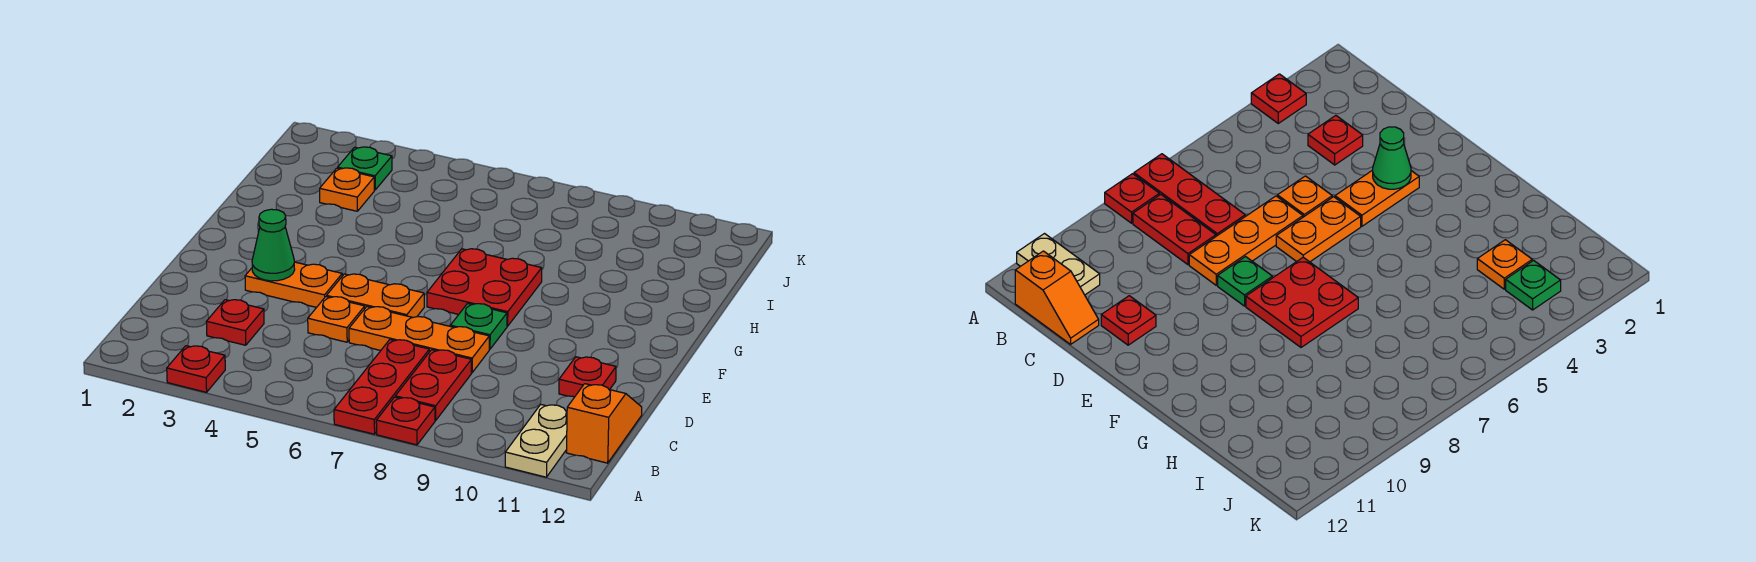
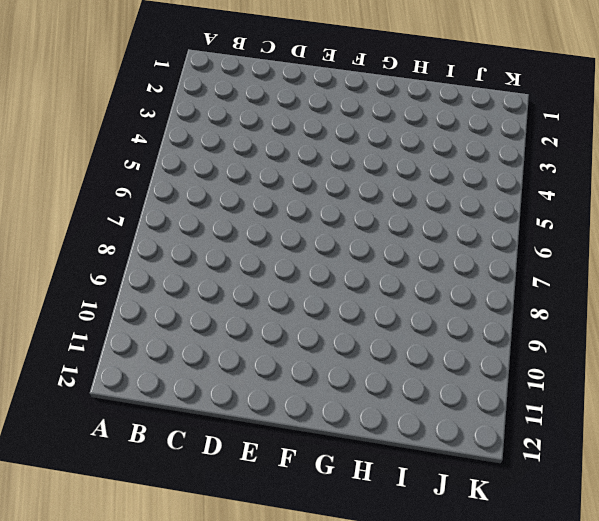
none -> red plate A3 level 1
none -> red plate A7:C7 level 1
none -> red plate A8 level 1

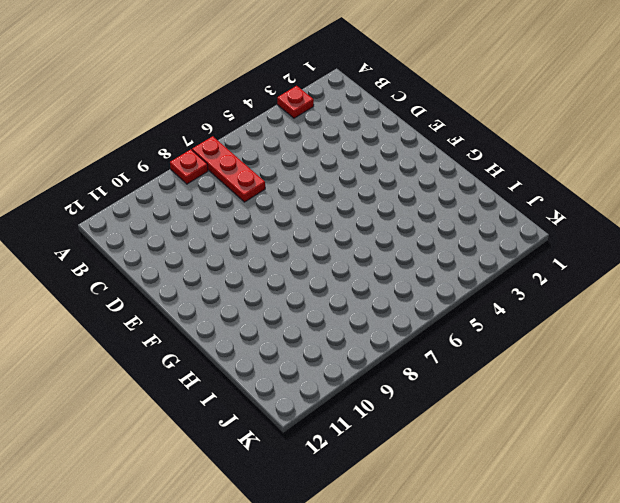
none -> tan plate A11:B11 level 1
none -> red plate B8:C8 level 1
none -> orange slope B12:C12 level 1 top B

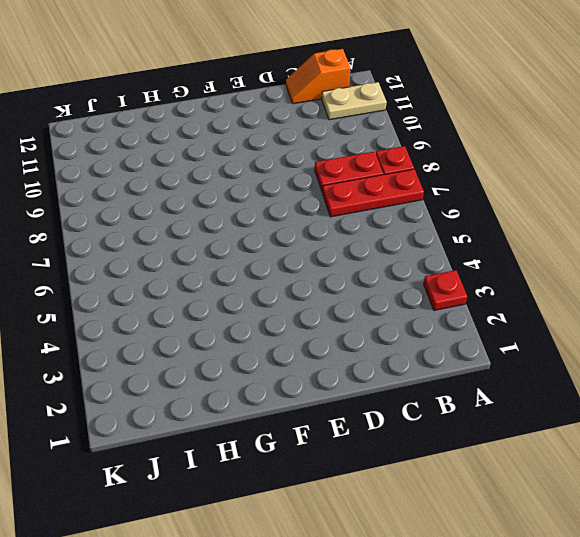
none -> red plate C3 level 1
none -> orange plate D5 level 1
none -> orange plate D6:D8 level 1

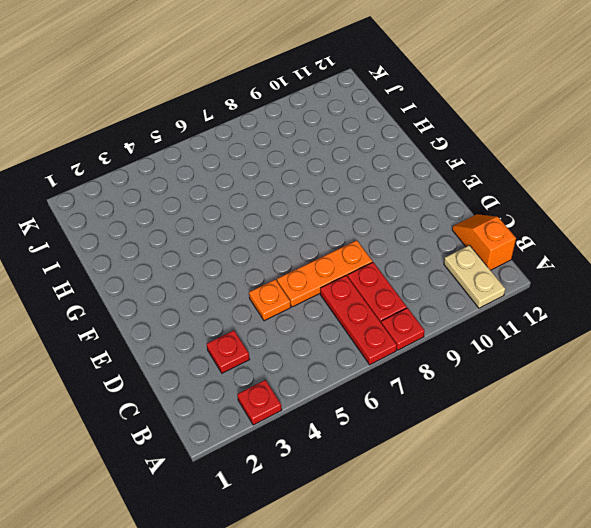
none -> red plate D11 level 1
none -> orange plate E3:E4 level 1
none -> orange plate E5:E6 level 1

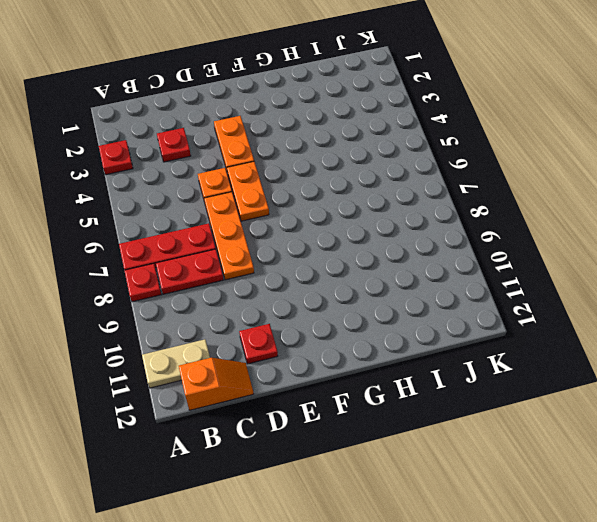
none -> green plate E8 level 1
none -> red plate F7:G8 level 1
none -> orange plate I3 level 1

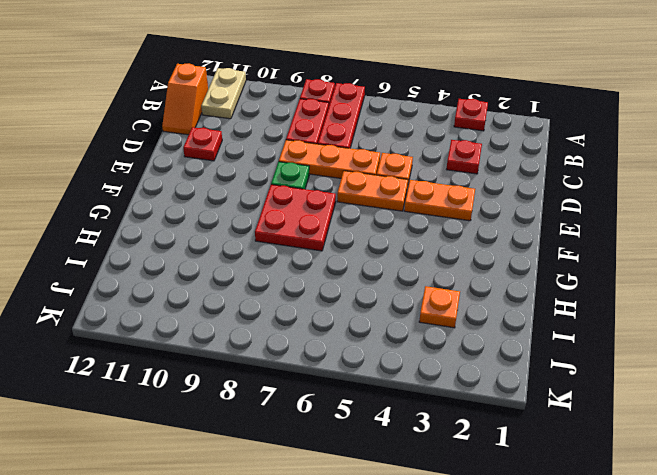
none -> green plate J3 level 1
none -> green cone E3 level 2

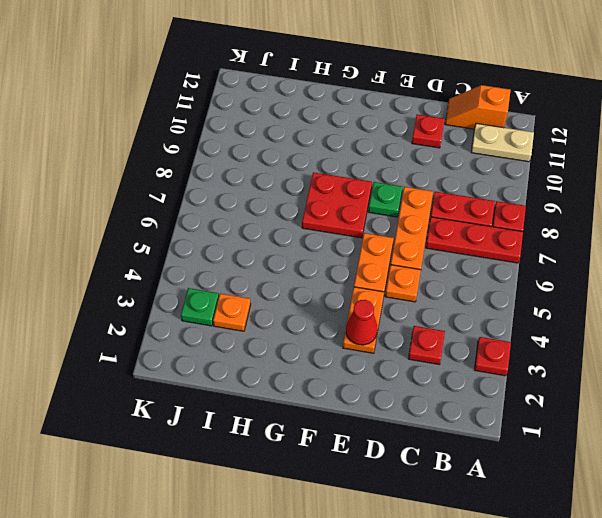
red cone E3 level 2 -> green cone E3 level 2

